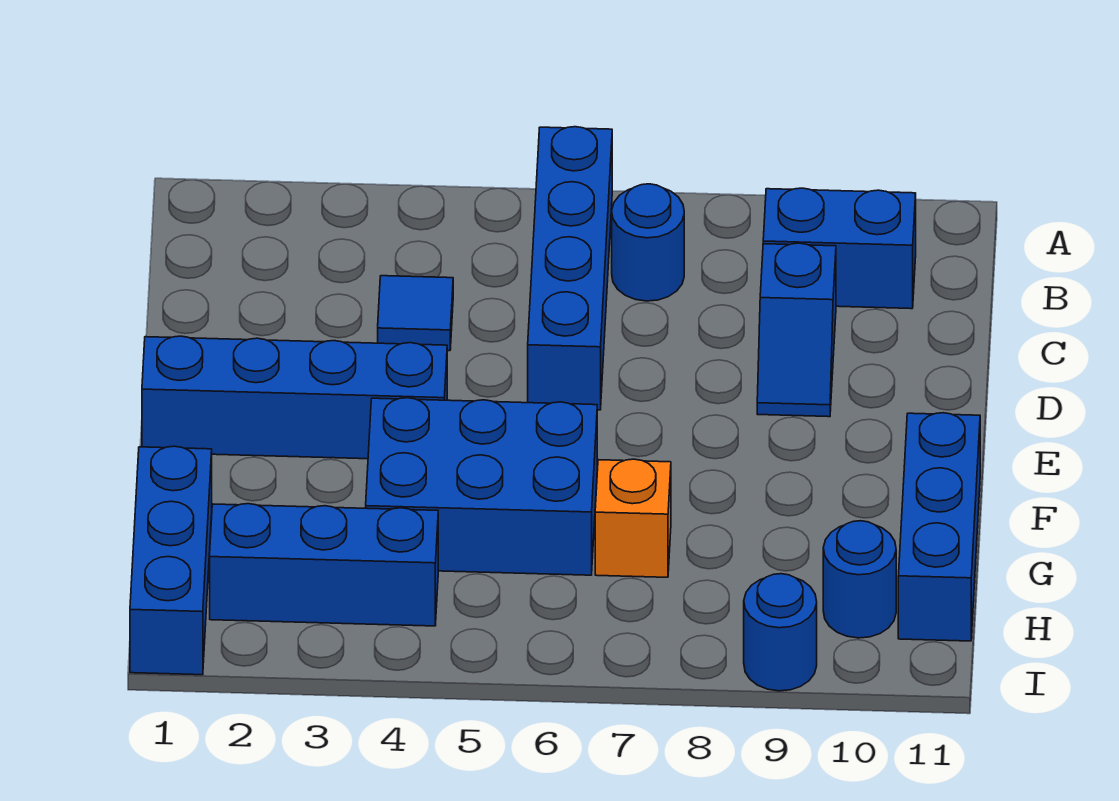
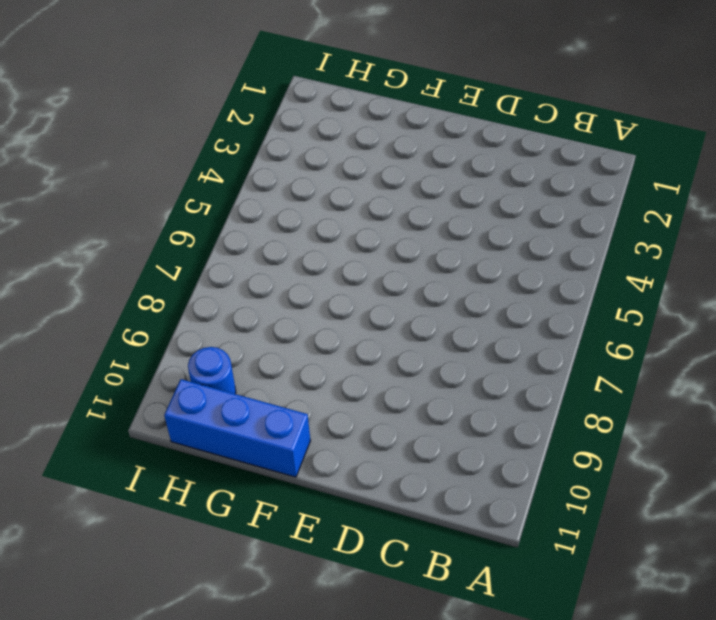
none -> blue brick A6:D6 level 1
none -> blue round brick B7 level 1
none -> blue brick B9:B10 level 1

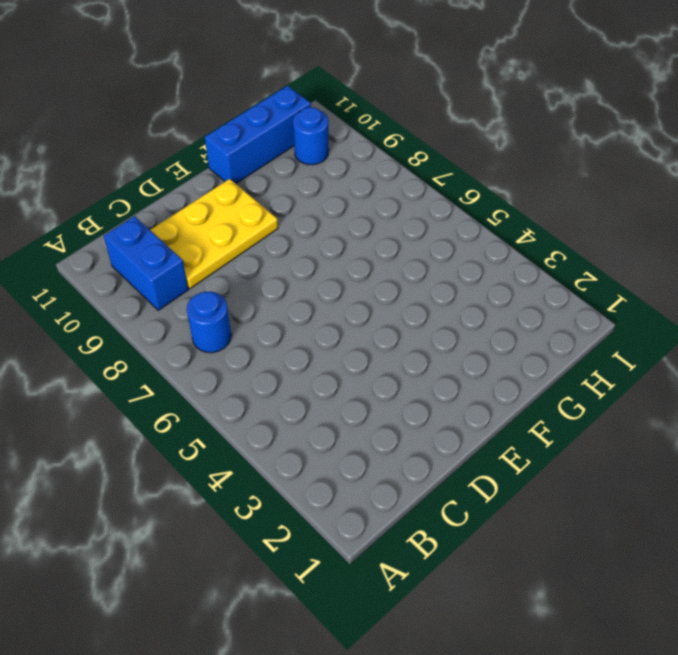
yellow plate C9:E10 level 1 -> blue slope C9:D9 level 1 top C
none -> blue brick A6:D6 level 1
none -> blue tile C4 level 1
none -> blue brick E1:E4 level 1

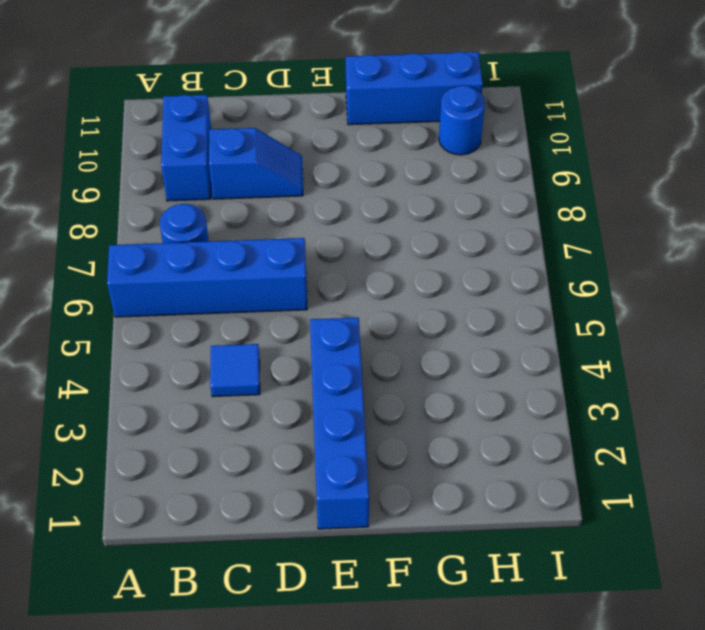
none -> blue brick F4:G6 level 1
none -> blue brick G1:I1 level 1
none -> orange brick G7 level 1

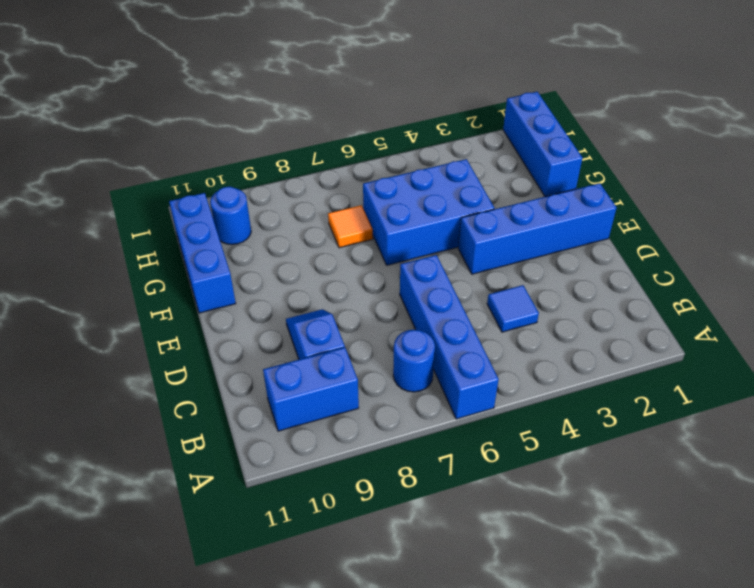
orange tile G7 level 1 -> orange brick G7 level 1
none -> blue brick H2:H4 level 1
none -> blue round brick I9 level 1

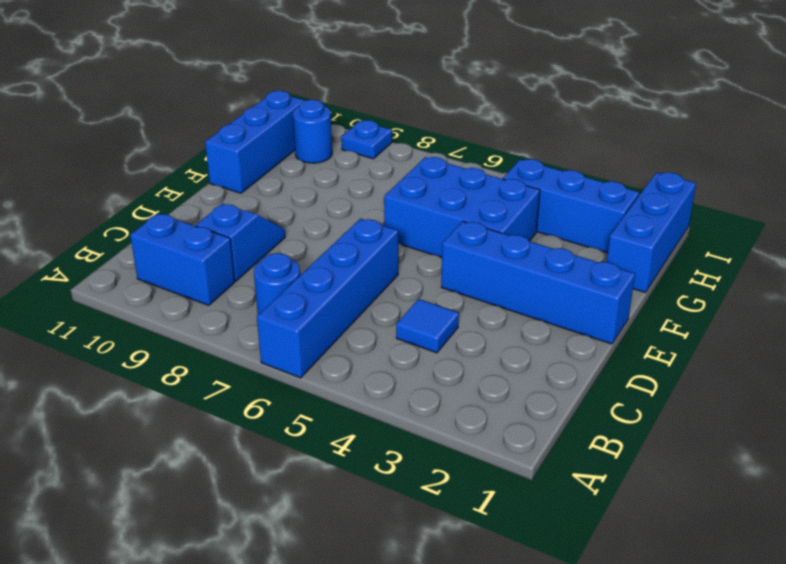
blue plate I9 level 1 -> blue round brick I9 level 1
none -> orange brick G7 level 1

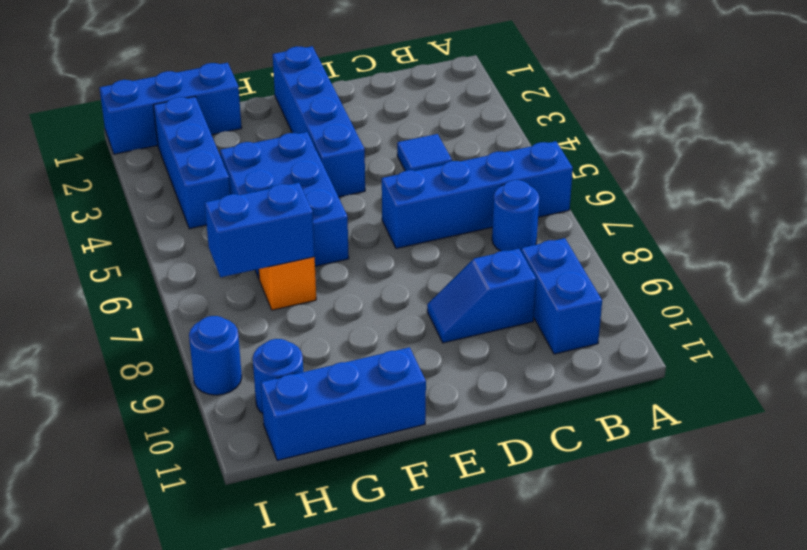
blue brick G7:H7 level 2 -> none

